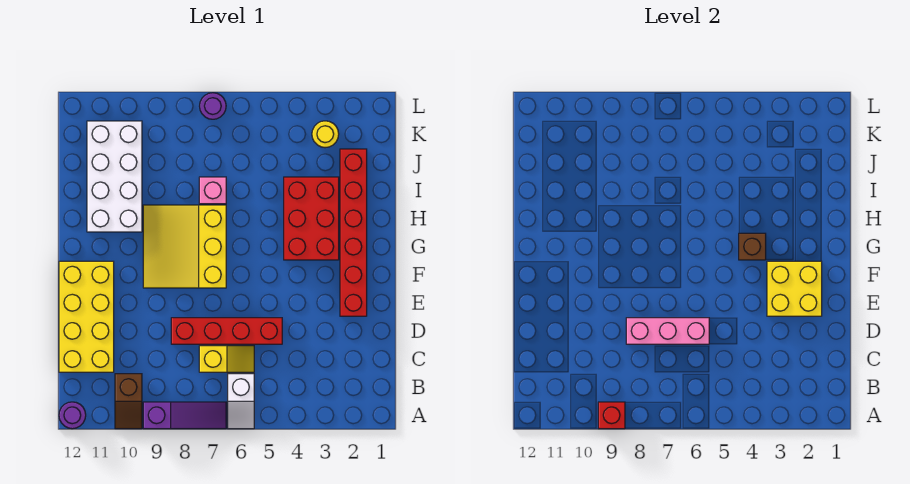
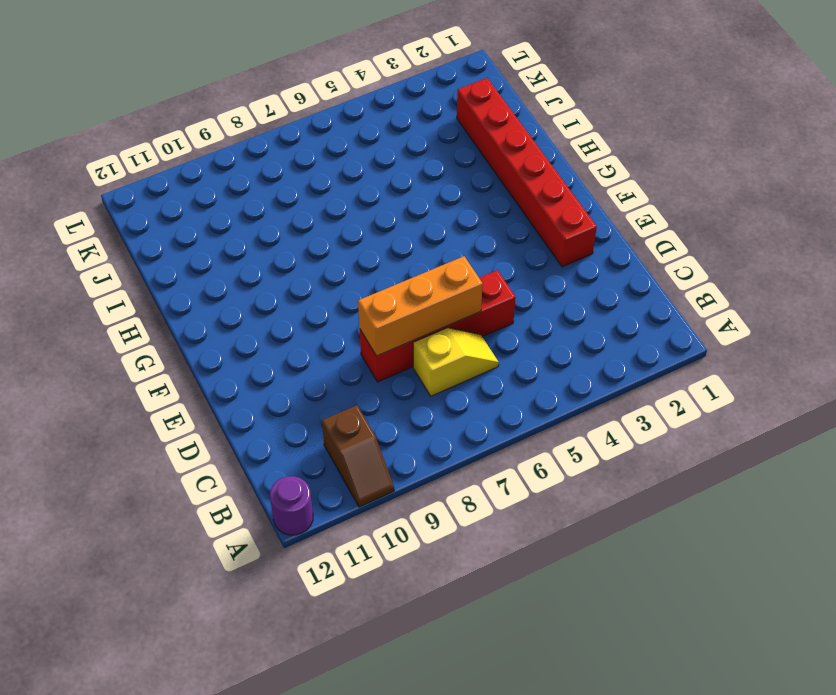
orange brick D6:D8 level 2 -> pink brick D6:D8 level 2
none -> white slope A6:B6 level 1 top B
none -> purple slope A7:A9 level 1 top 9
none -> yellow brick C11:F12 level 1

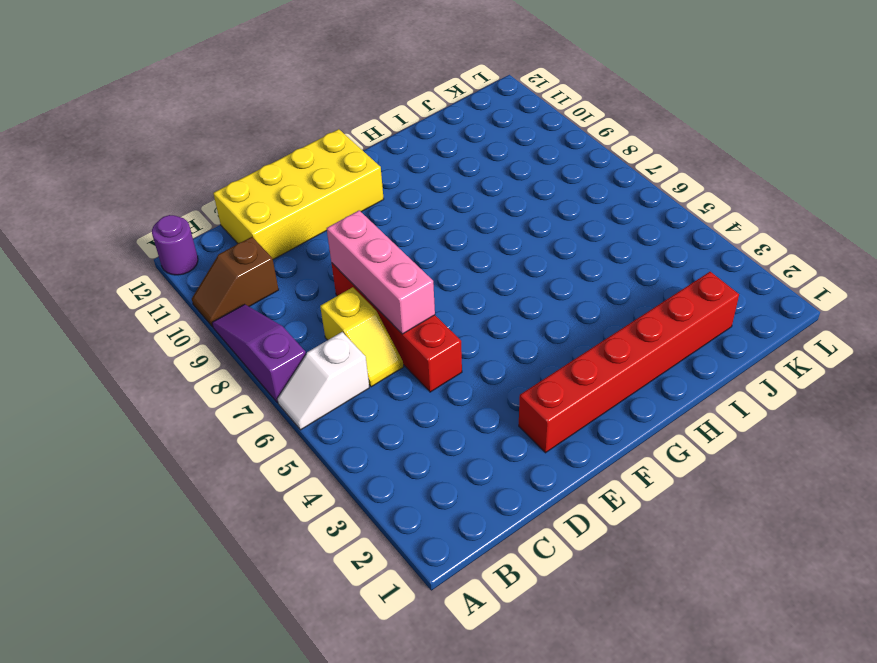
purple slope A7:A9 level 1 top 7 -> purple slope A7:A9 level 1 top 9
none -> yellow slope F7:H9 level 1 top 7
none -> red brick G3:I4 level 1
none -> white brick H10:K11 level 1

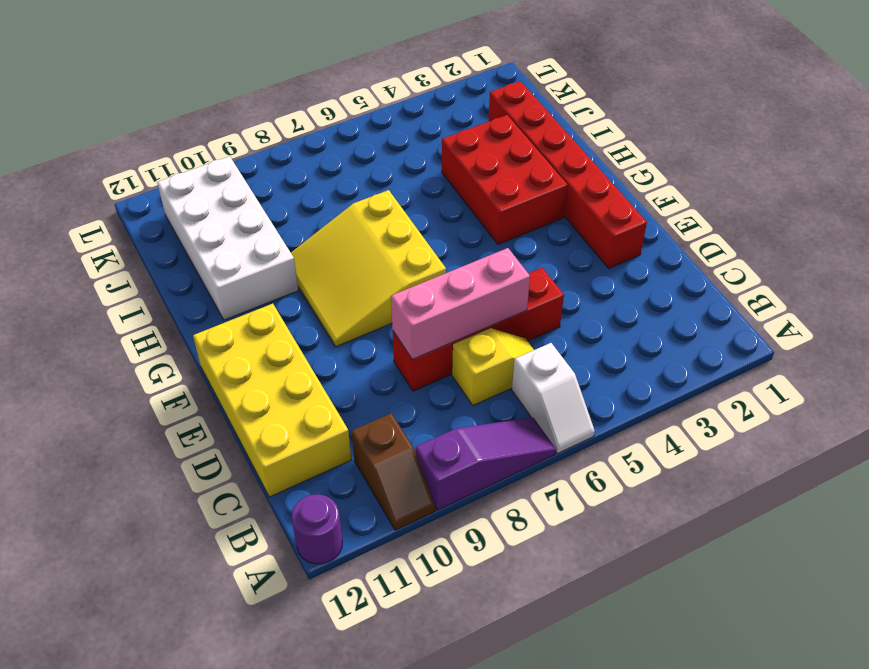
none -> pink brick I7 level 1
none -> yellow round brick K3 level 1
none -> purple round brick L7 level 1

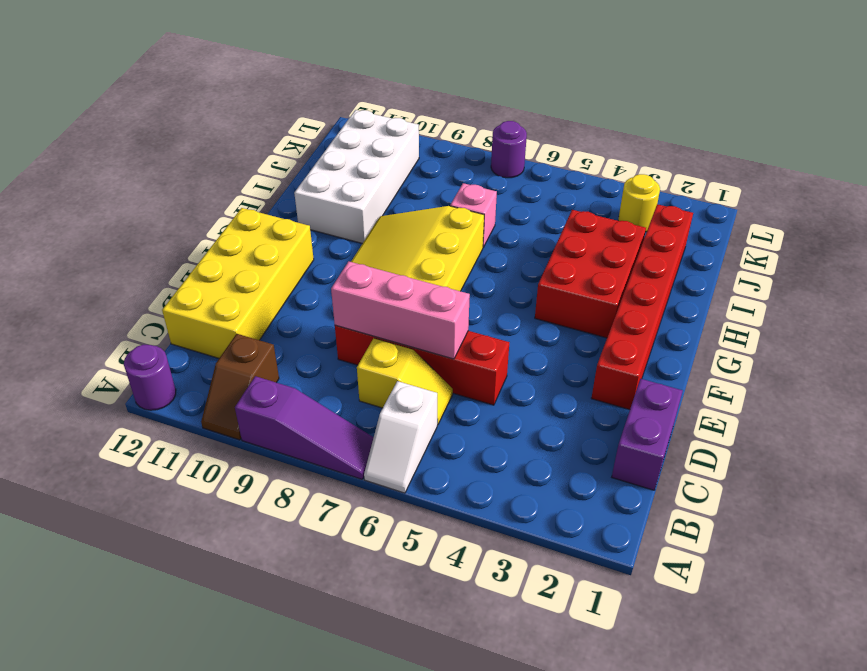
purple brick C1:D1 level 1 -> none
none -> red brick A9 level 2
none -> yellow brick E2:F3 level 2
none -> brown brick G4 level 2

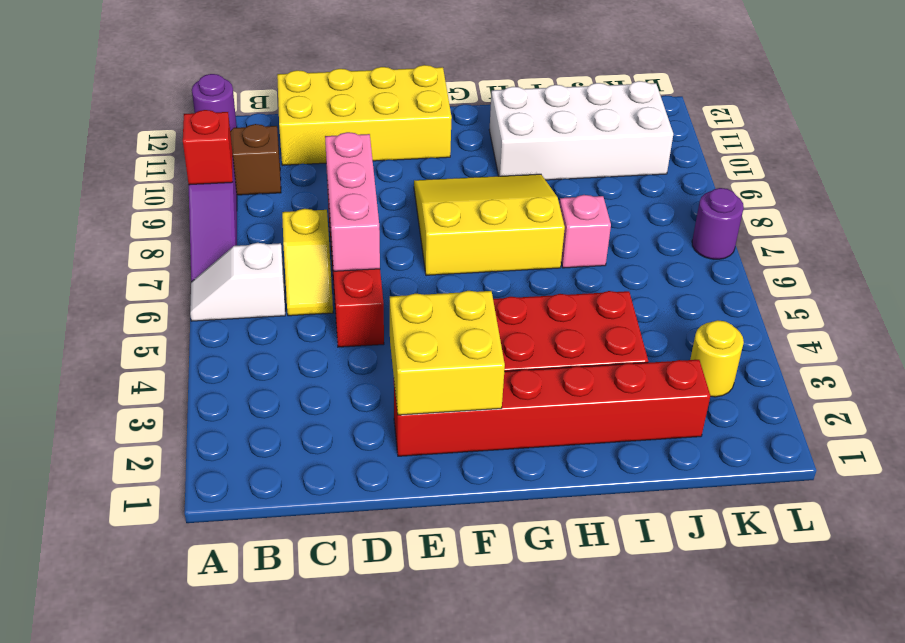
none -> brown brick G4 level 2

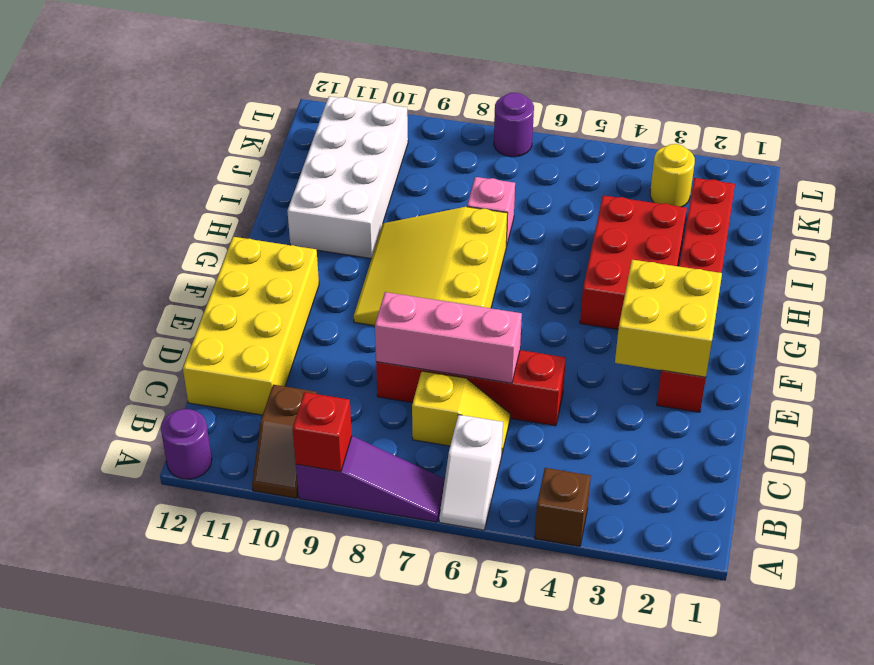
brown brick A4 level 1 -> brown brick G4 level 2

